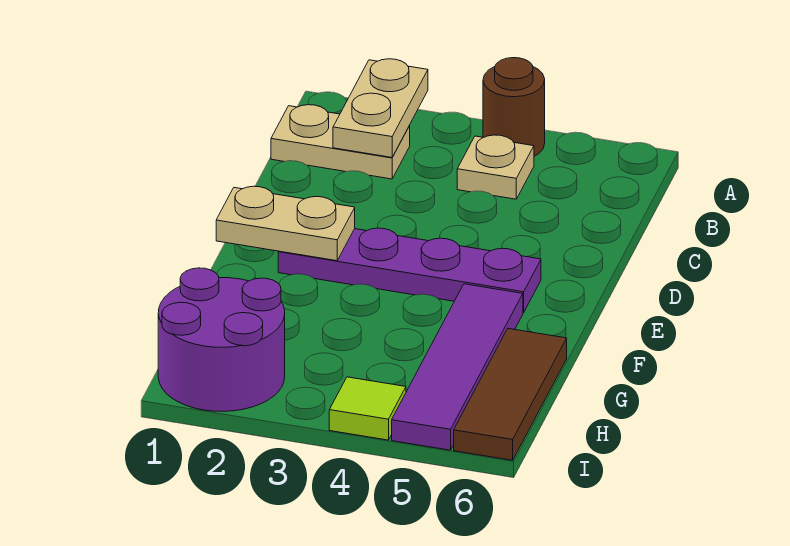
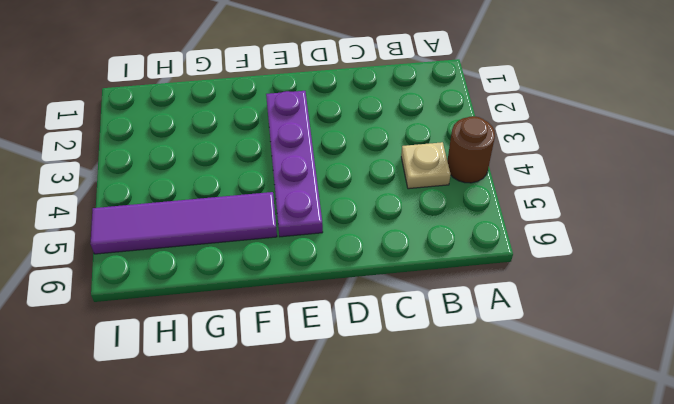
none -> tan plate B1:B2 level 1
none -> brown tile G6:I6 level 1

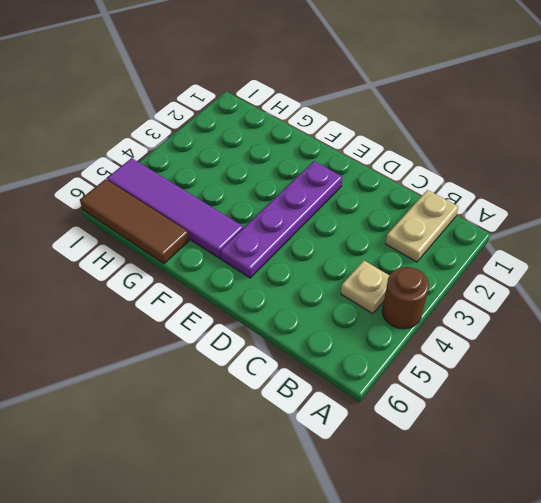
none -> purple round brick H1:I2 level 1
none -> lime tile I4 level 1

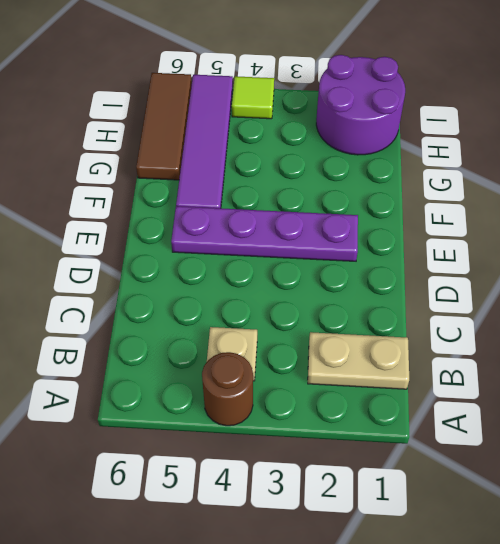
none -> tan plate A2:B2 level 2
none -> tan plate E1:E2 level 2

